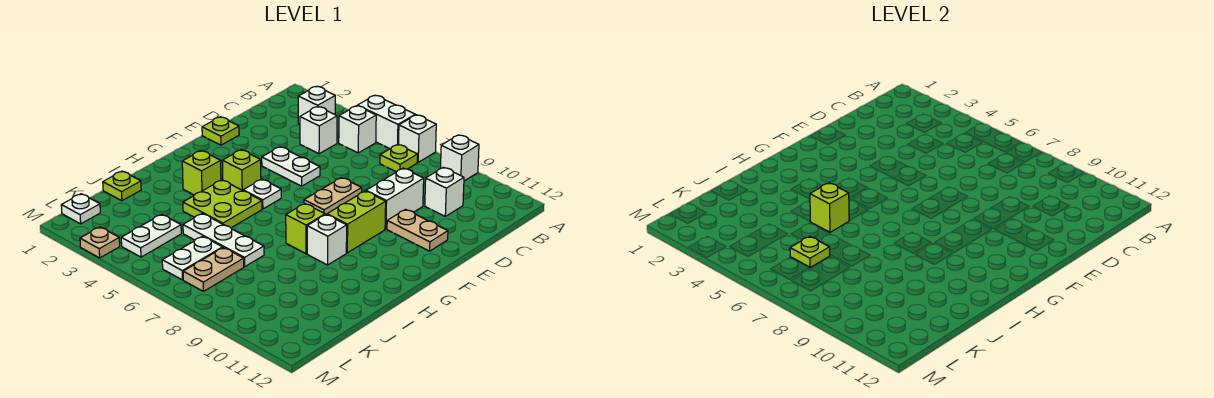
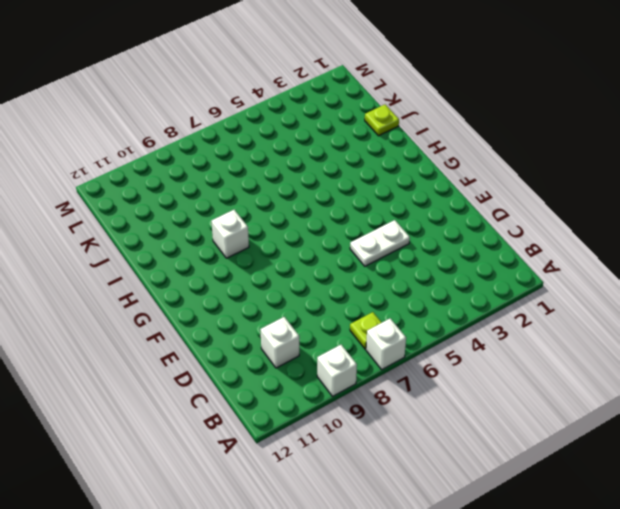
none -> white brick A5:A6 level 1
none -> white brick B3 level 1
none -> white brick B5 level 1

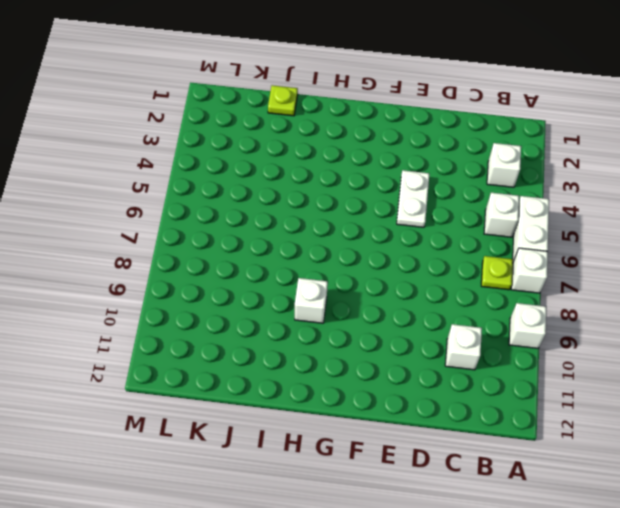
none -> white brick C4 level 1
none -> white brick D9:E9 level 1
none -> lime plate E1 level 1

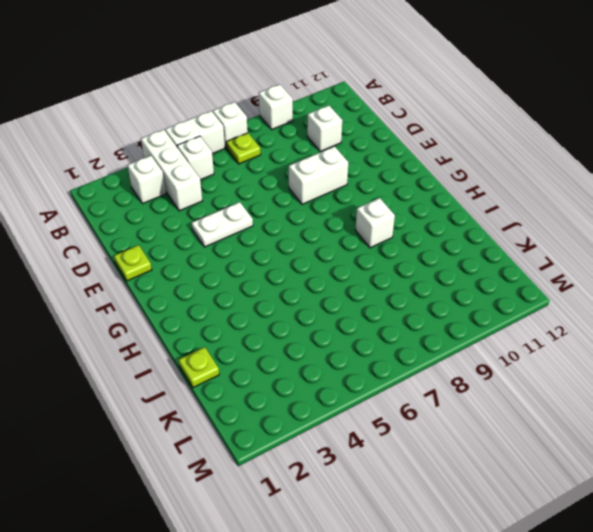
white brick A4:C4 level 1 -> white brick C4 level 1
white brick E8:E9 level 1 -> white brick D9:E9 level 1
none -> tan plate E7:F7 level 1
none -> tan plate E10:E11 level 1
none -> lime brick F9:G9 level 1

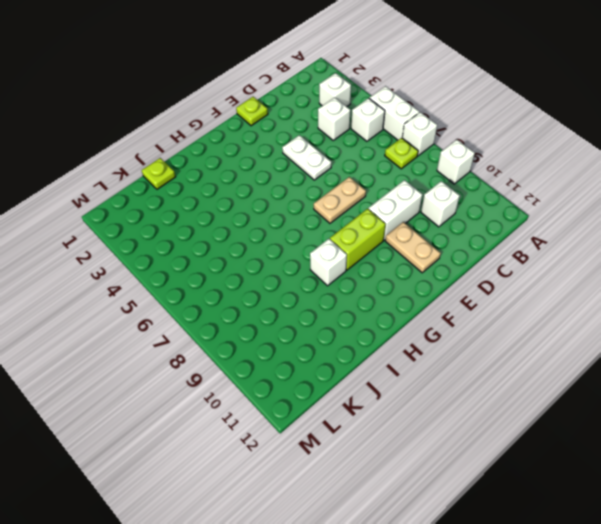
none -> lime brick G4 level 1
none -> white plate G5 level 1
none -> lime brick H3 level 1

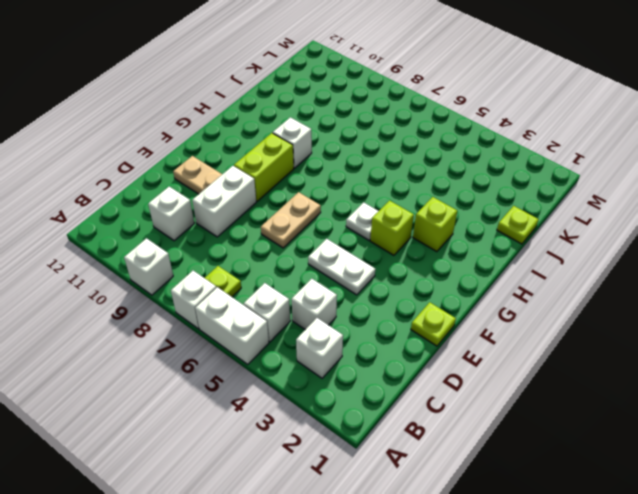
none -> lime plate H4:I5 level 1
none -> lime brick H8 level 1
none -> white plate J5:J7 level 1

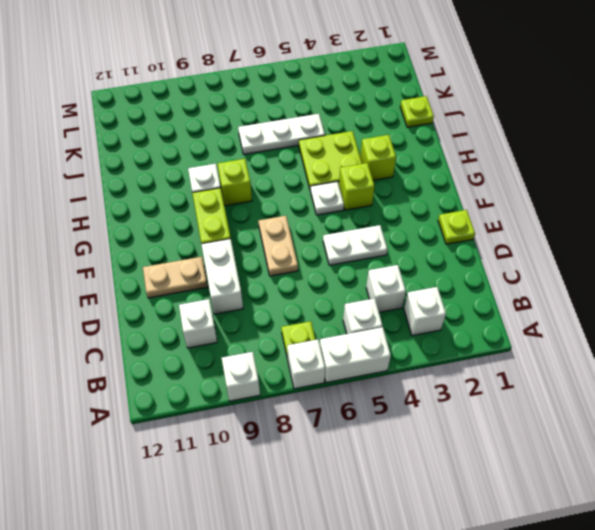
none -> white plate K4:L4 level 1
none -> white plate K6:L6 level 1
none -> tan plate K7:L7 level 1

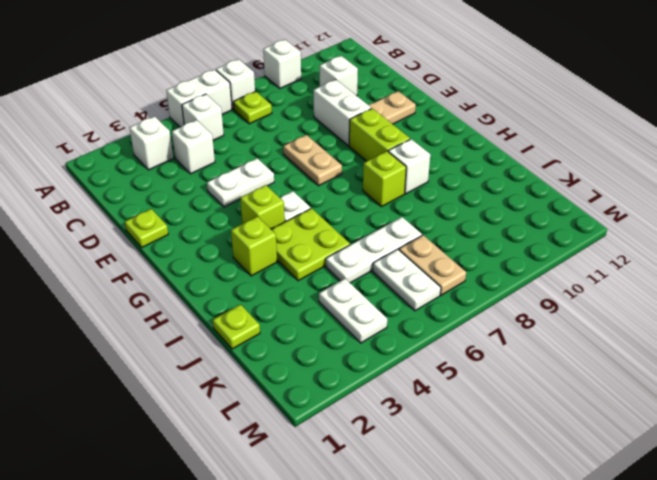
none -> white plate L1 level 1
none -> tan plate M3 level 1
none -> lime brick I5 level 2

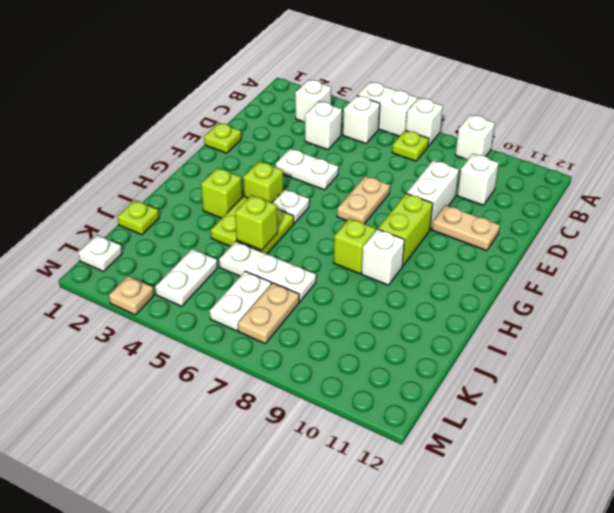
none -> lime plate K6 level 2

